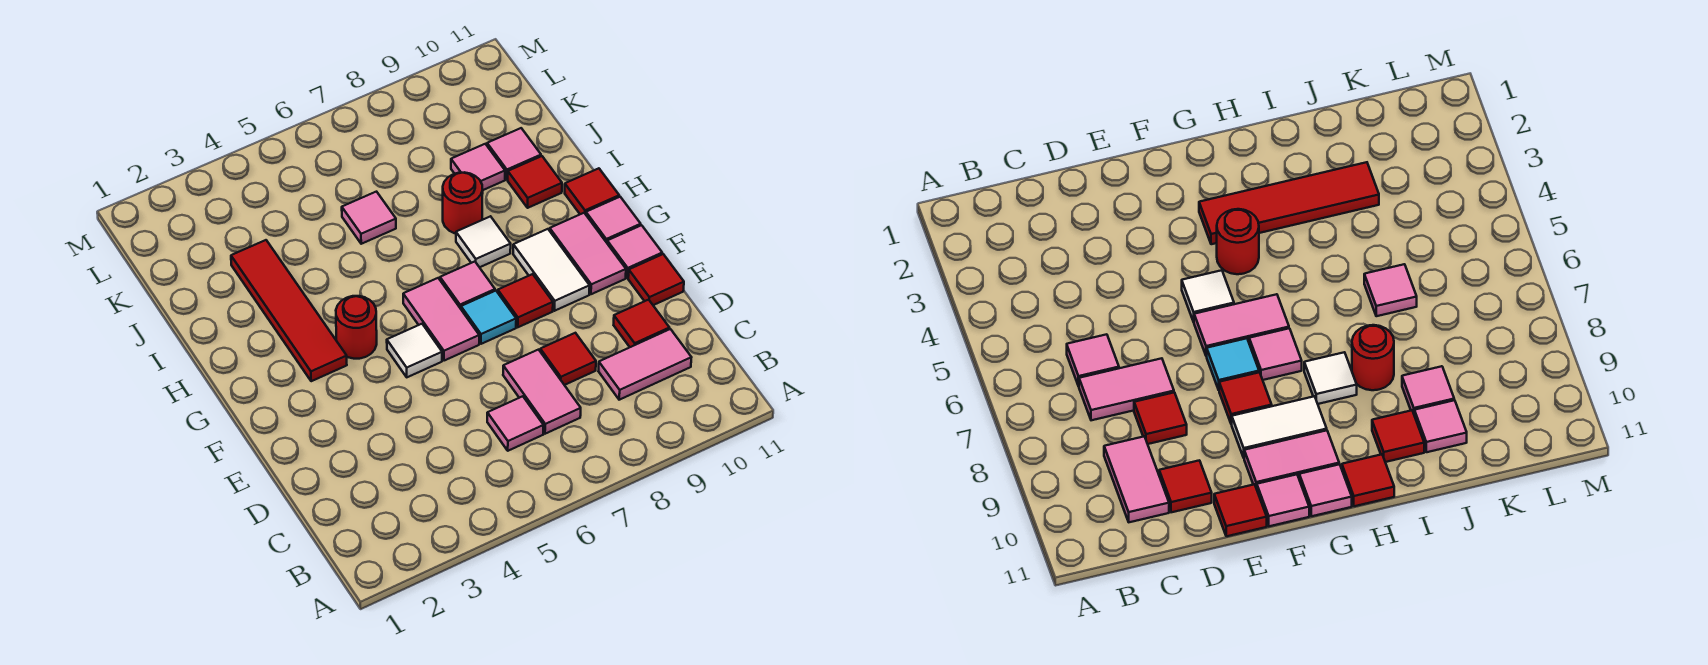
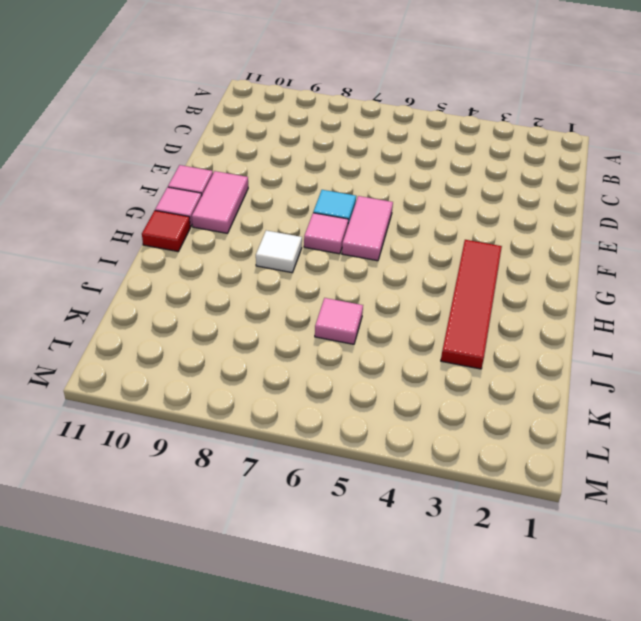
none -> pink tile C6 level 1
none -> pink tile C7:D7 level 1
none -> pink tile C9:C10 level 1

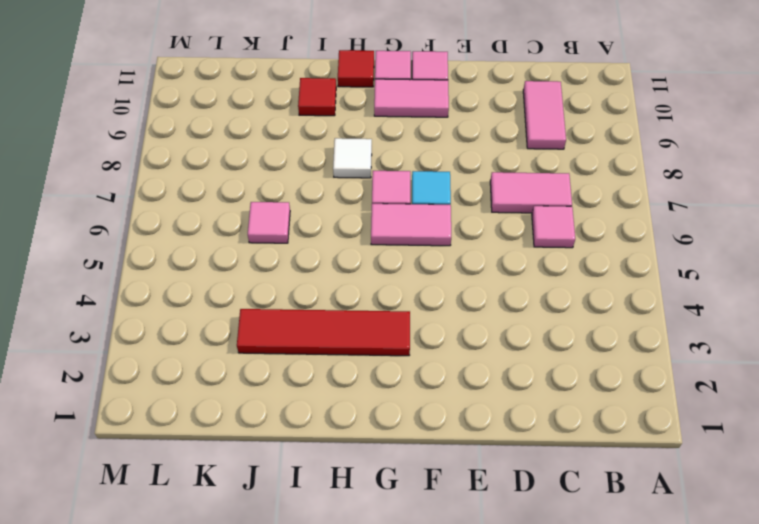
none -> red tile D8 level 1
none -> red tile D10 level 1
none -> red tile E11 level 1

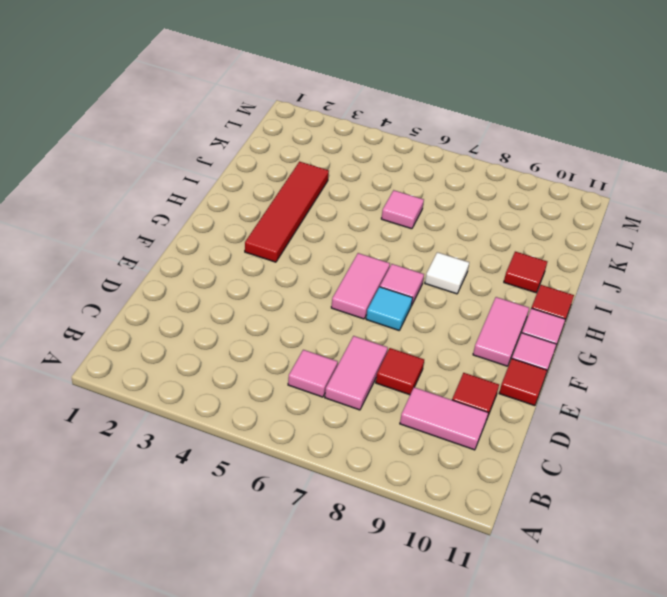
none -> white tile F5 level 1
none -> red tile F8 level 1
none -> white tile F9:G9 level 1

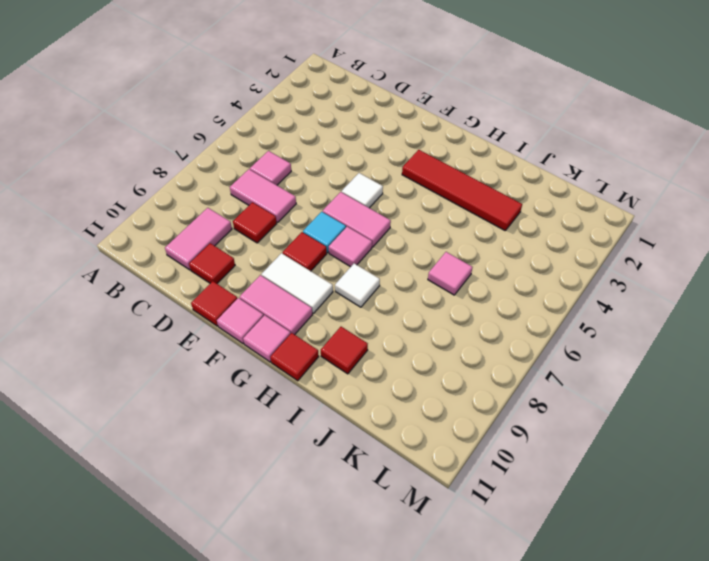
none -> red round brick G4 level 1
none -> red round brick I8 level 1
none -> pink tile J9 level 1

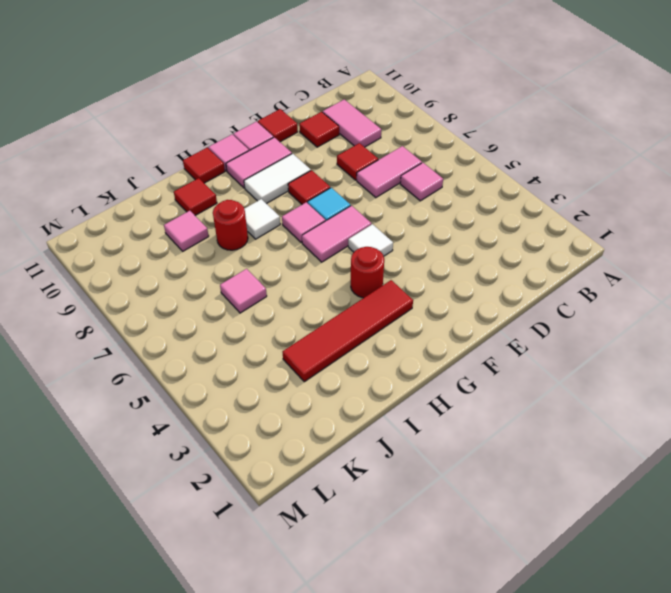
none -> pink tile J10 level 1

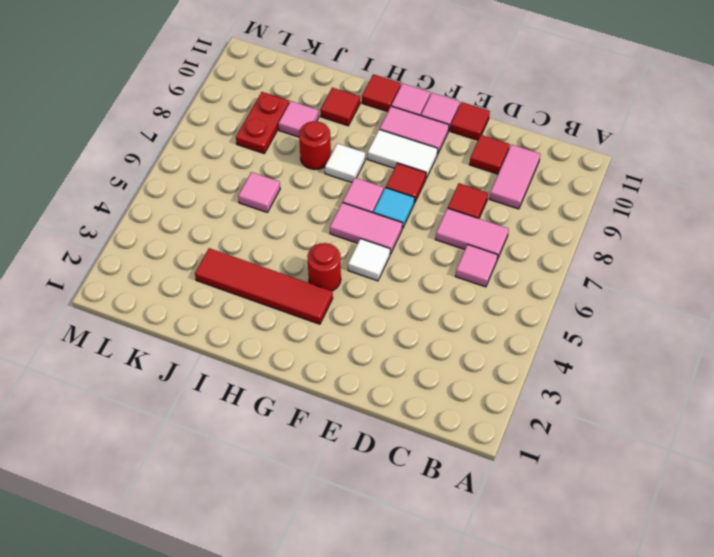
red plate K8:K9 level 1 -> none
none -> pink tile J10 level 1

